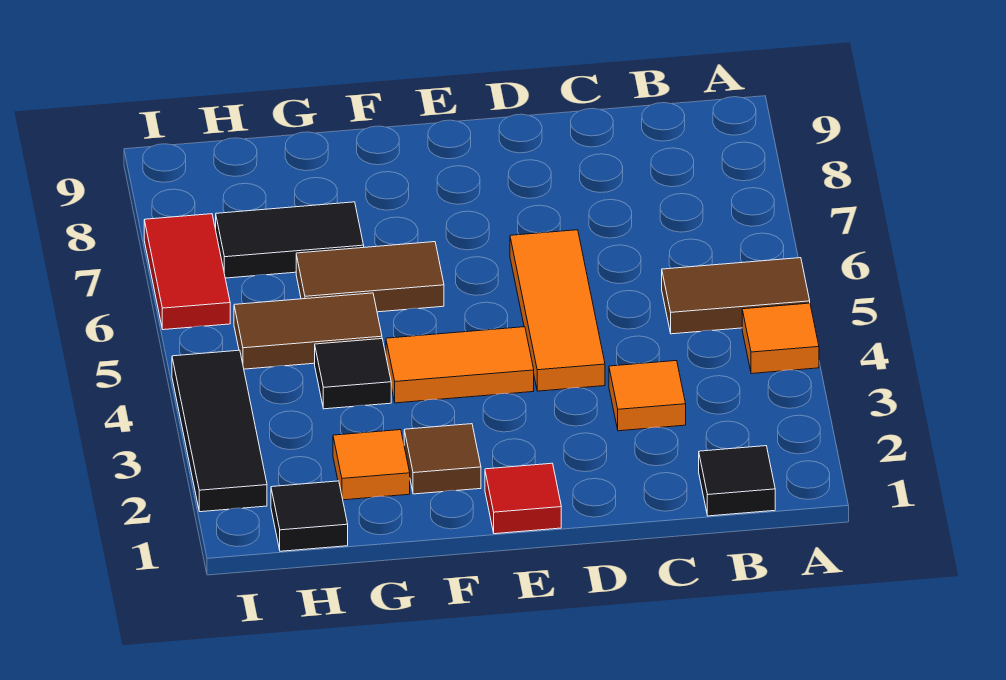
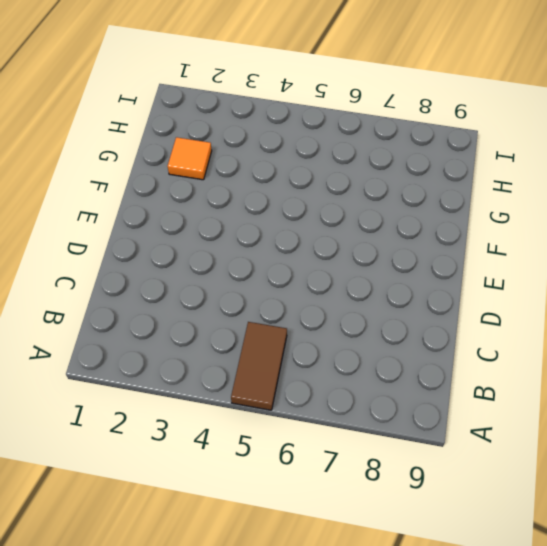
none -> orange tile A4 level 1
none -> black tile B1 level 1
none -> orange tile C3 level 1

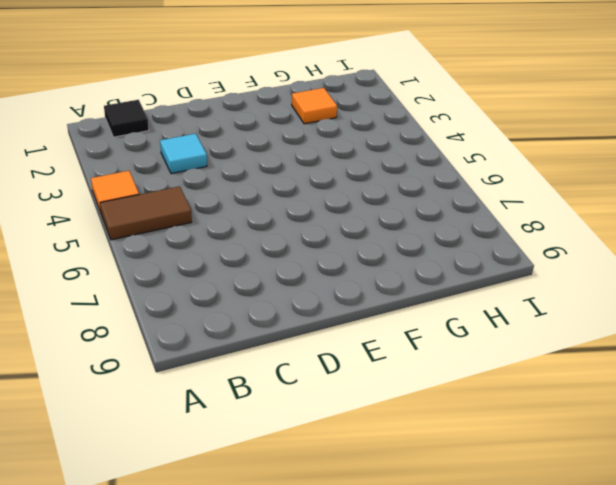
cyan tile C3 level 1 -> orange tile C3 level 1
none -> orange tile D4:D6 level 1
none -> red tile E1 level 1
none -> orange tile E4:F4 level 1

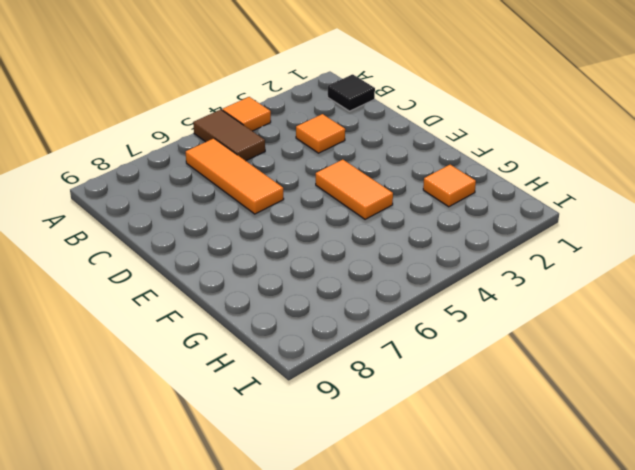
orange tile B6:D6 level 1 -> orange tile D4:D6 level 1
none -> red tile E1 level 1
none -> brown tile F2 level 1
none -> brown tile F6:G6 level 1

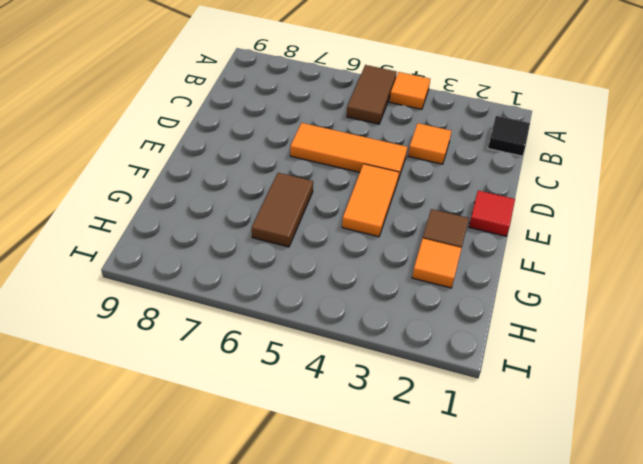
none -> black tile G4 level 1
none -> brown tile G5:H5 level 1
none -> black tile G7:H7 level 1

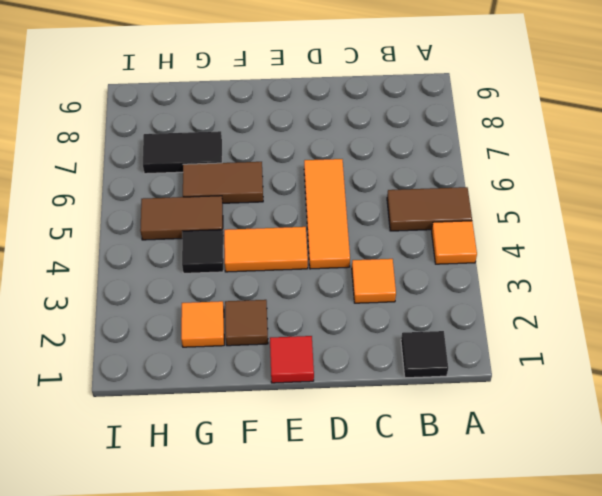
none -> black tile H1 level 1
none -> black tile I2:I4 level 1
none -> red tile I6:I7 level 1

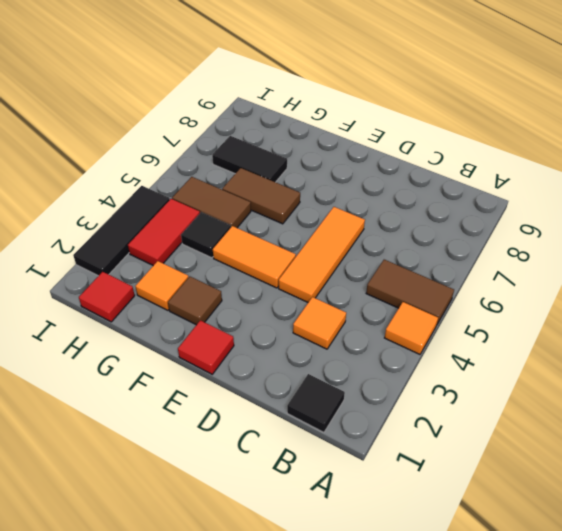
red tile H1 level 1 -> black tile H1 level 1
red tile H3:H4 level 1 -> red tile I6:I7 level 1

